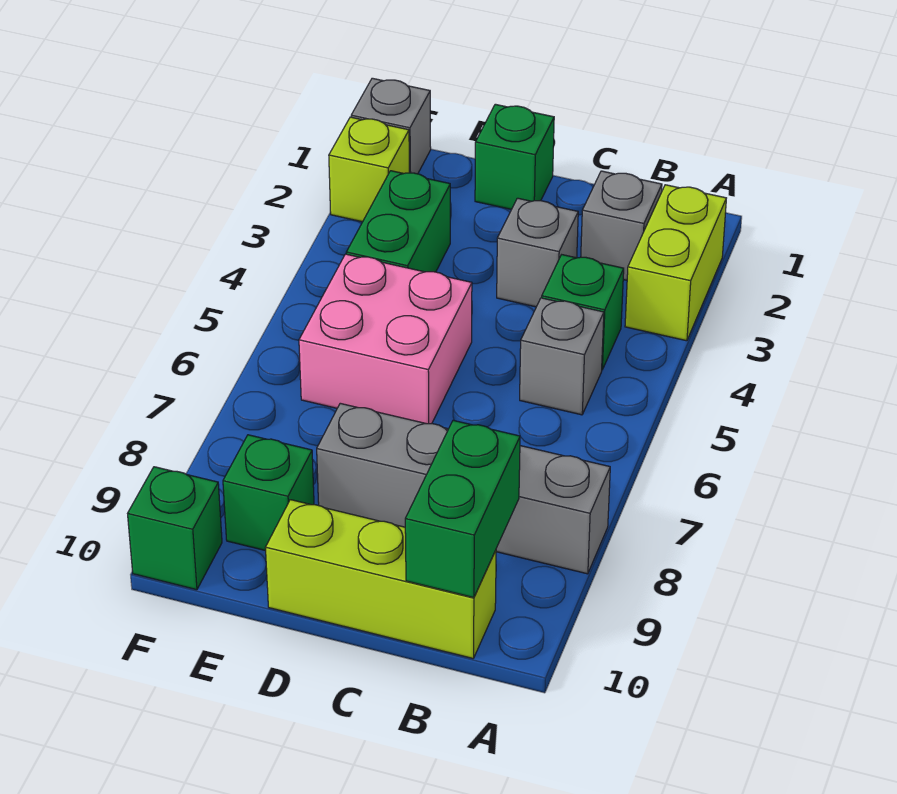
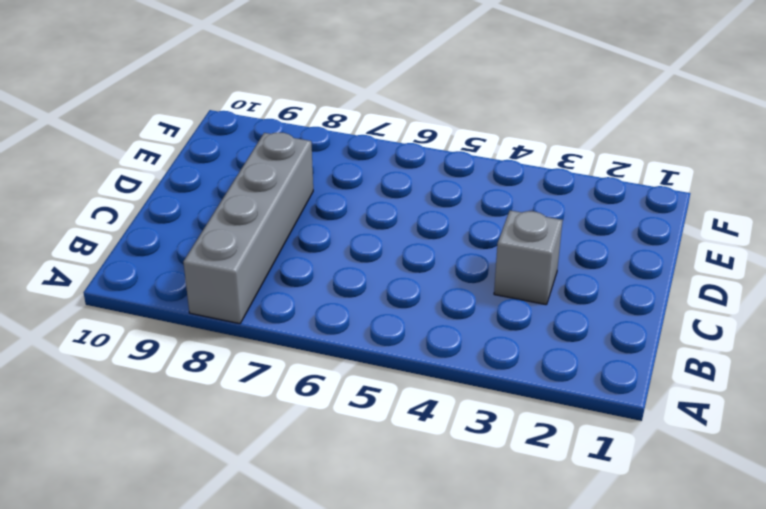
none -> lime brick A2:A3 level 1
none -> grey brick B2 level 1
none -> green brick B4 level 1

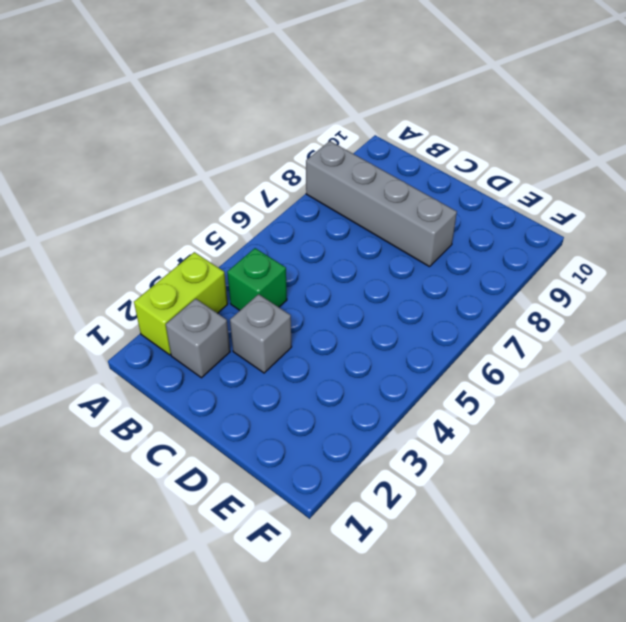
none -> grey brick B5 level 1
none -> lime brick B10:D10 level 1
none -> green brick D1 level 1

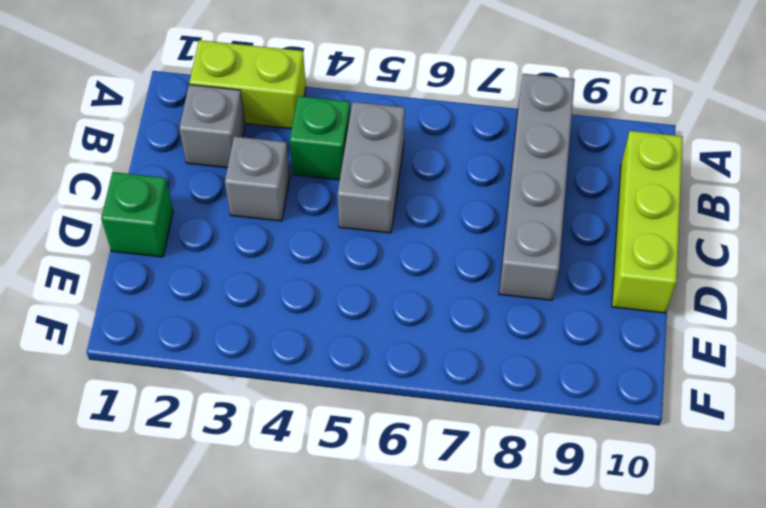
grey brick B5:C5 level 1 -> grey brick B5 level 1
none -> pink brick D5:E6 level 1
none -> green brick E3:E4 level 1
none -> green brick E9 level 1

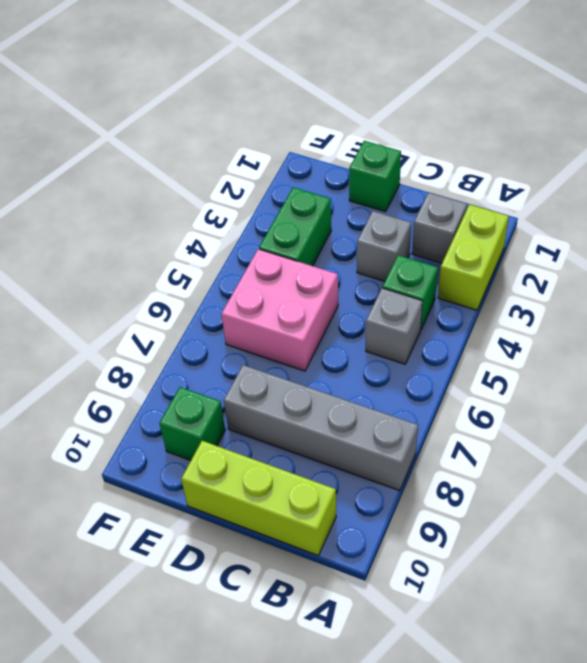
none -> grey brick F1 level 1
none -> lime brick F2 level 1
none -> green brick F10 level 1

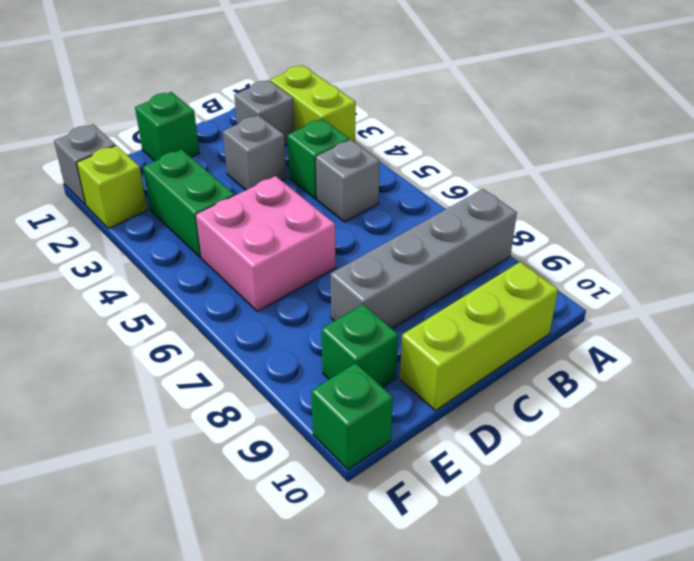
none -> green brick B9:B10 level 2

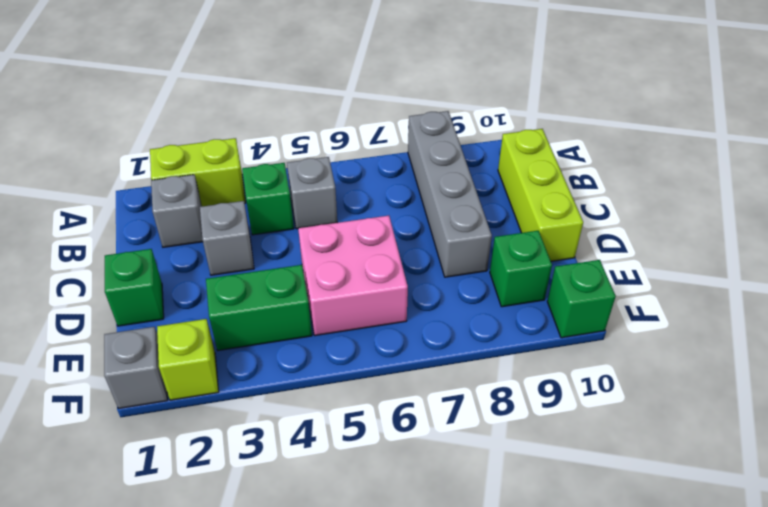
none -> green brick B9:B10 level 2

